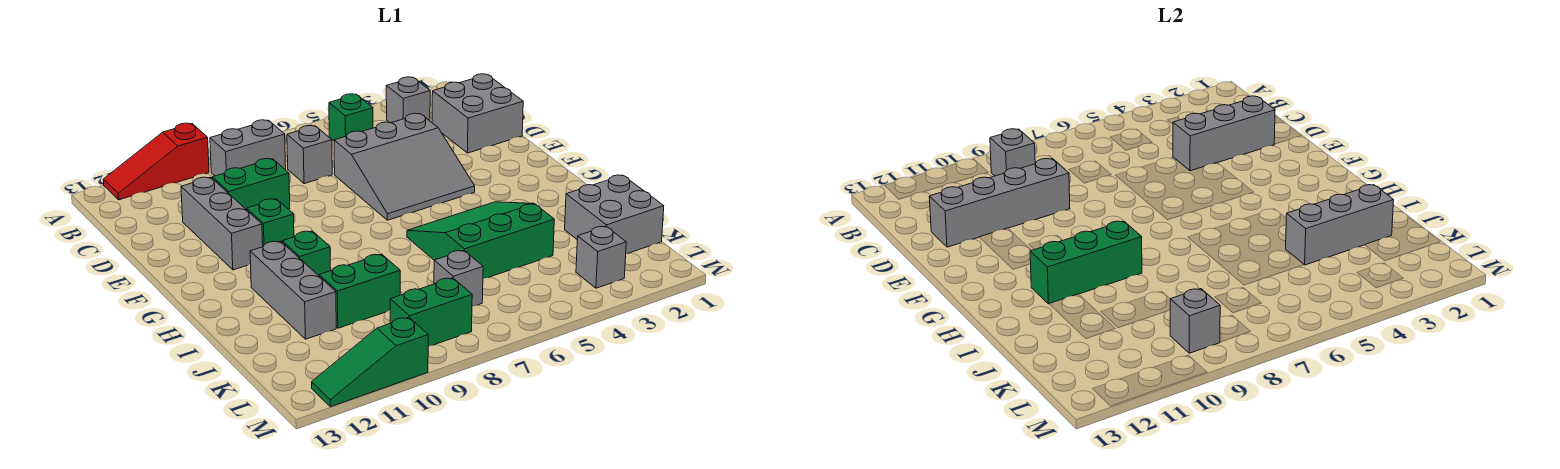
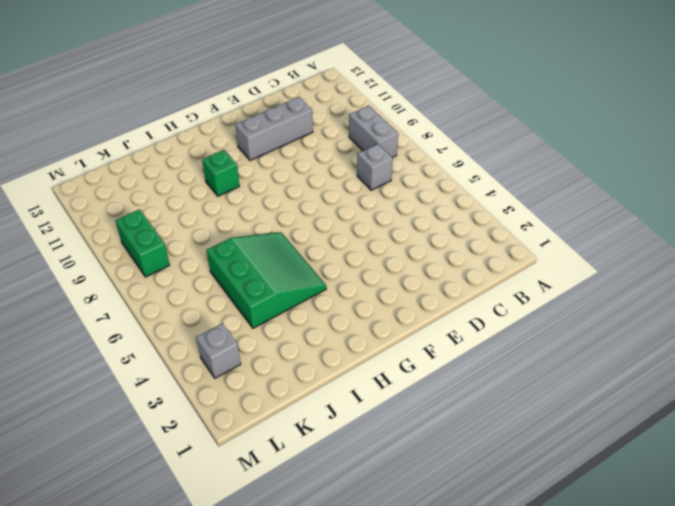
none -> red slope A10:A12 level 1 top 10
none -> grey brick B3 level 1
none -> green brick B5 level 1

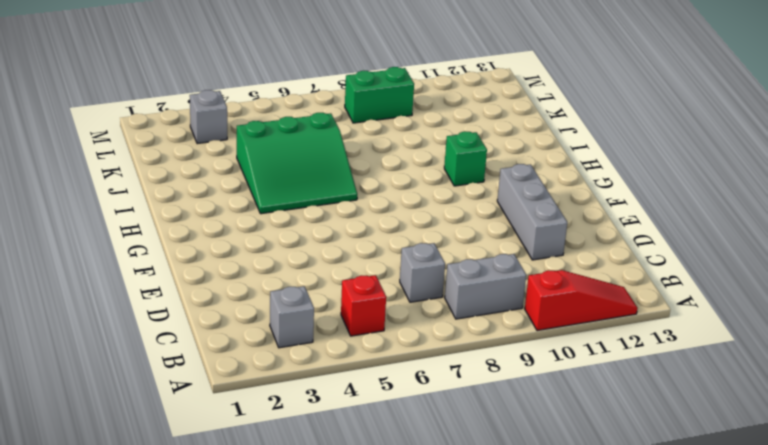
red brick B5 level 1 -> green brick B5 level 1
none -> grey brick C1:D2 level 1
none -> grey slope D4:F6 level 1 top D
none -> green brick D9:D10 level 1

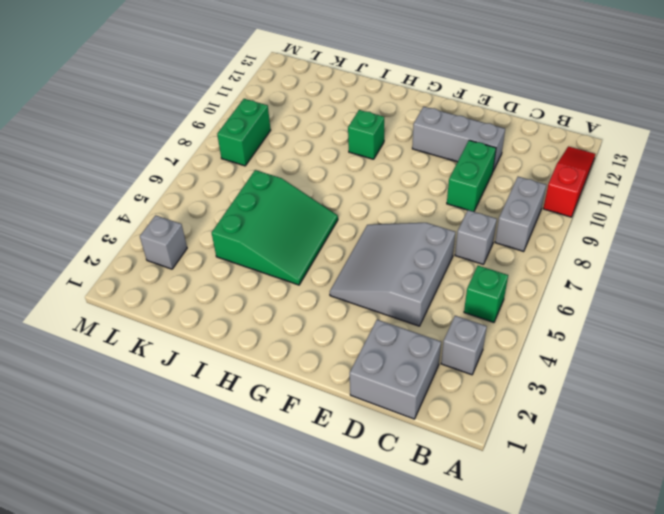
none -> green brick F10 level 1
none -> grey brick H11:J11 level 1
none -> grey brick J1:K2 level 1

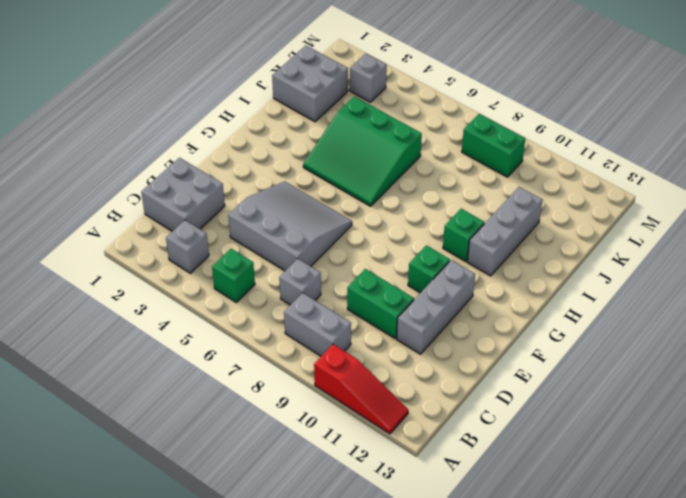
none -> green brick J9:J10 level 1
none -> grey brick K7 level 1
none -> green slope M10:M12 level 1 top 10

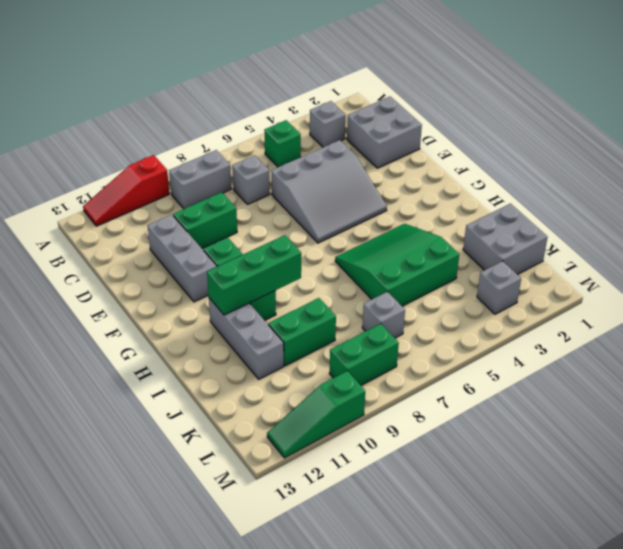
none -> grey brick B9 level 2
none -> grey brick D2:D4 level 2
none -> grey brick D9:D12 level 2

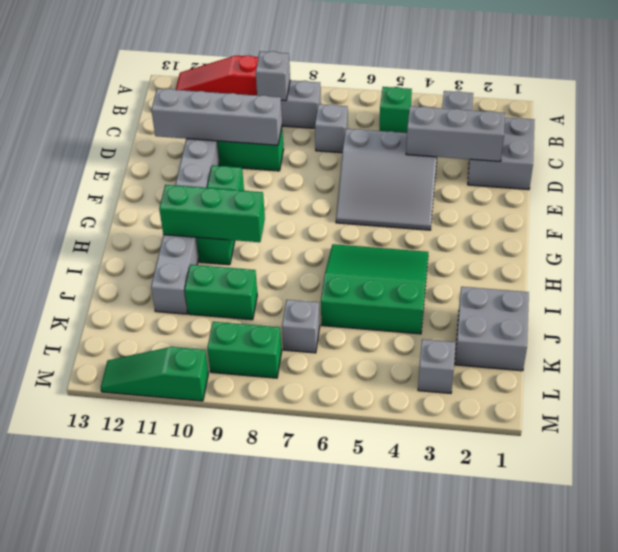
none -> grey brick J2:J4 level 2
none -> grey brick L9 level 2

